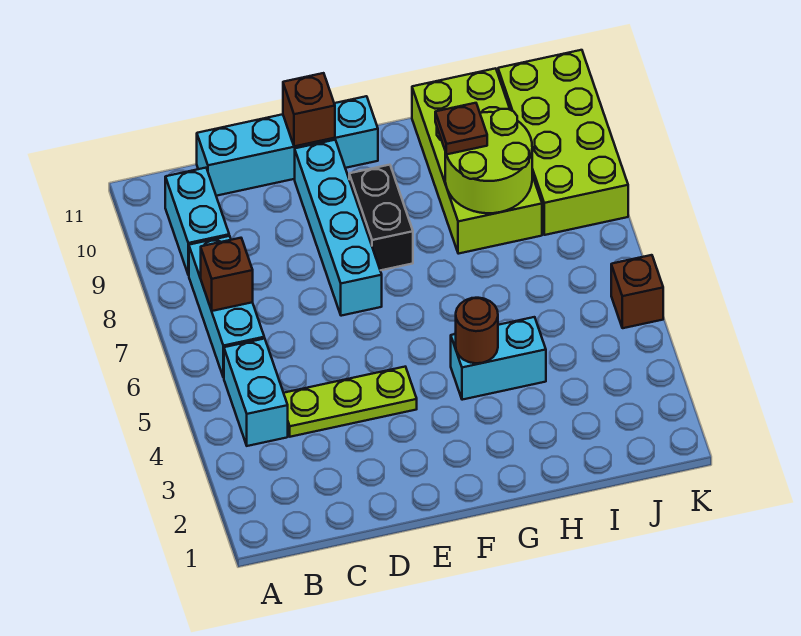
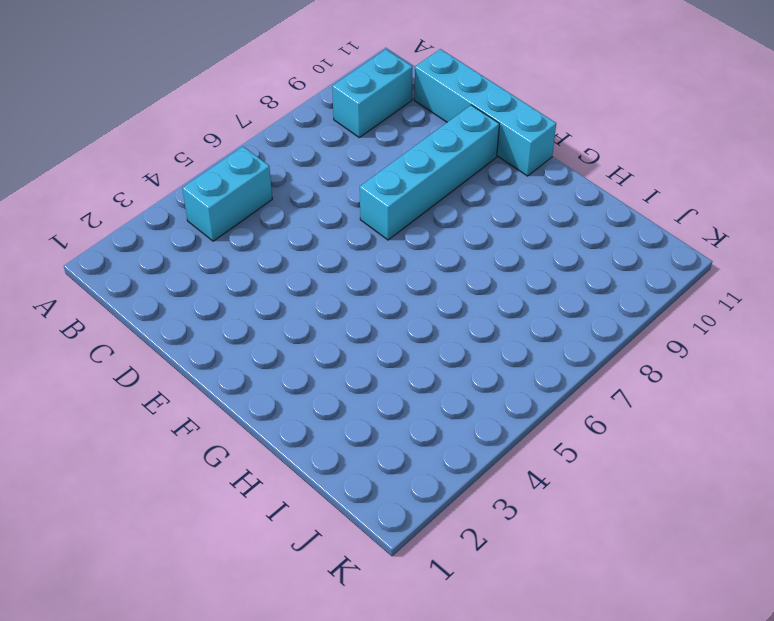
none -> cyan brick B6:B8 level 1
none -> lime plate C4:E4 level 1
none -> black brick F8:F9 level 1

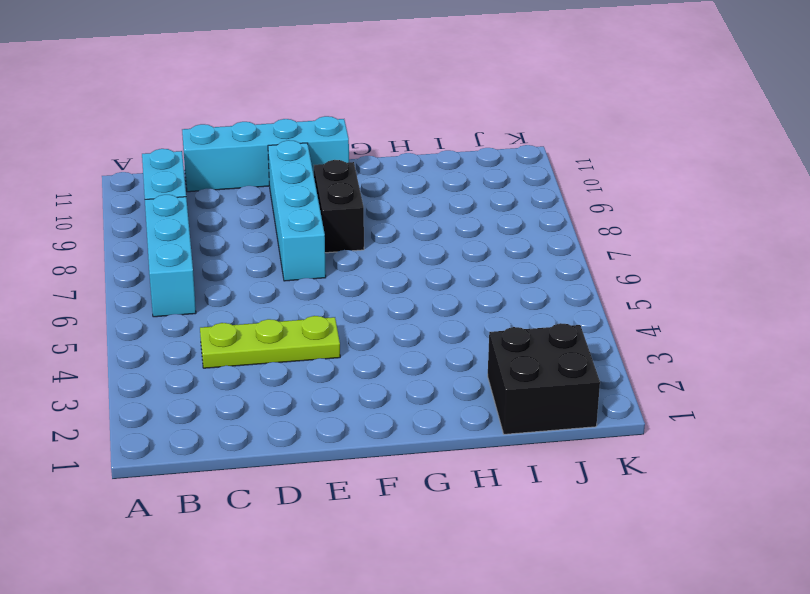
black brick I1:J2 level 1 -> none
none -> cyan brick B4:B5 level 1
none -> cyan brick G4:H4 level 1
none -> lime brick H8:I11 level 1

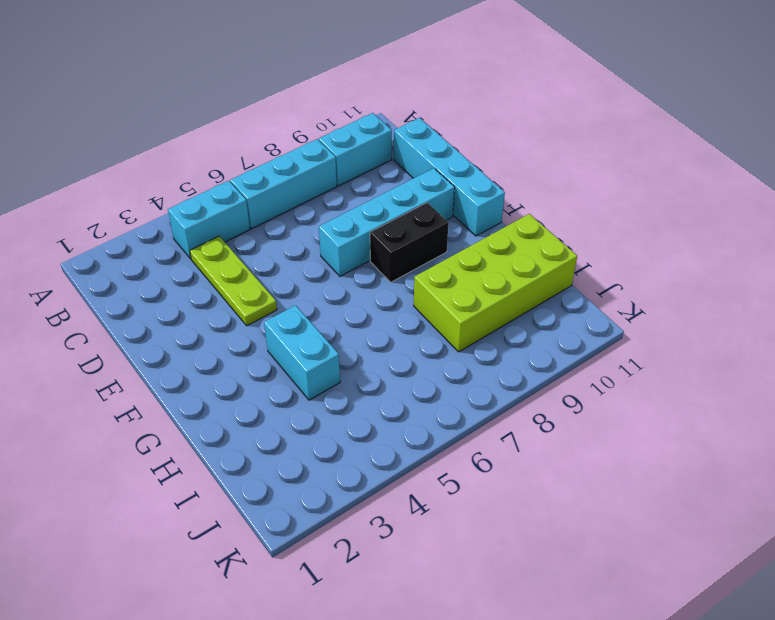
none -> lime brick J8:K11 level 1
none -> brown brick K5 level 1
none -> brown brick B7 level 2

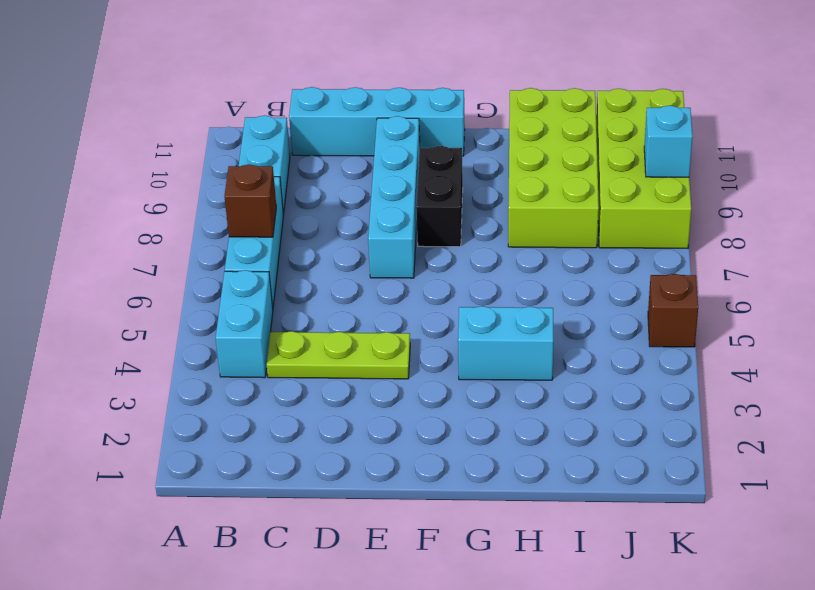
cyan brick K9 level 2 -> none
none -> brown brick E11 level 2
none -> brown round brick G4 level 2
none -> lime round brick H8:I9 level 2

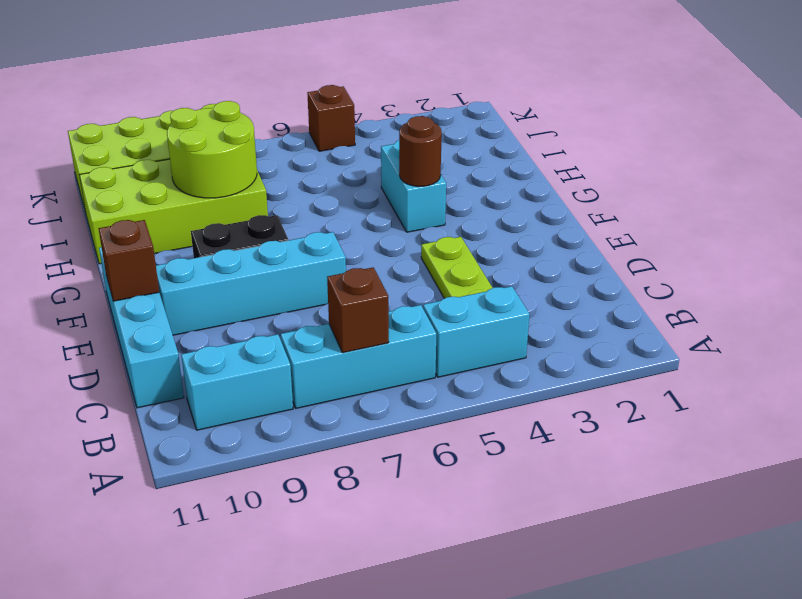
none -> brown plate H9 level 3

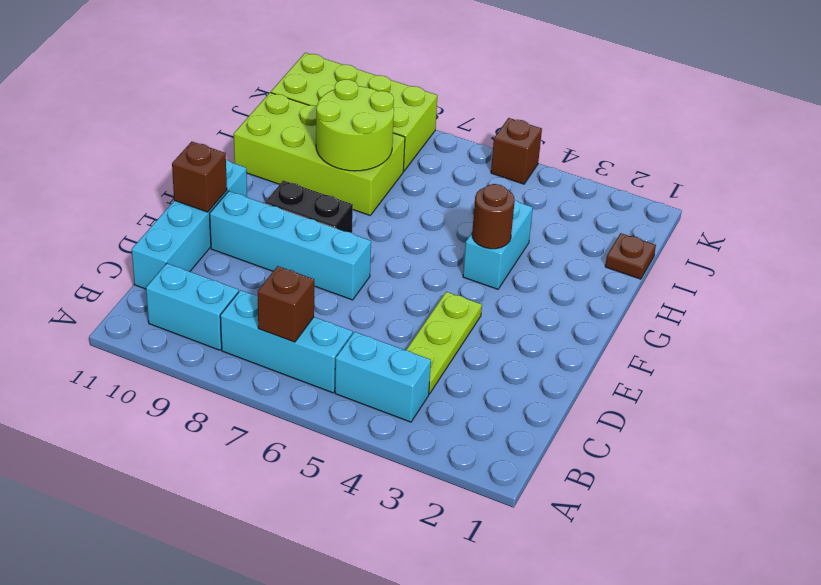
brown plate I1 level 1 -> brown plate H9 level 3

